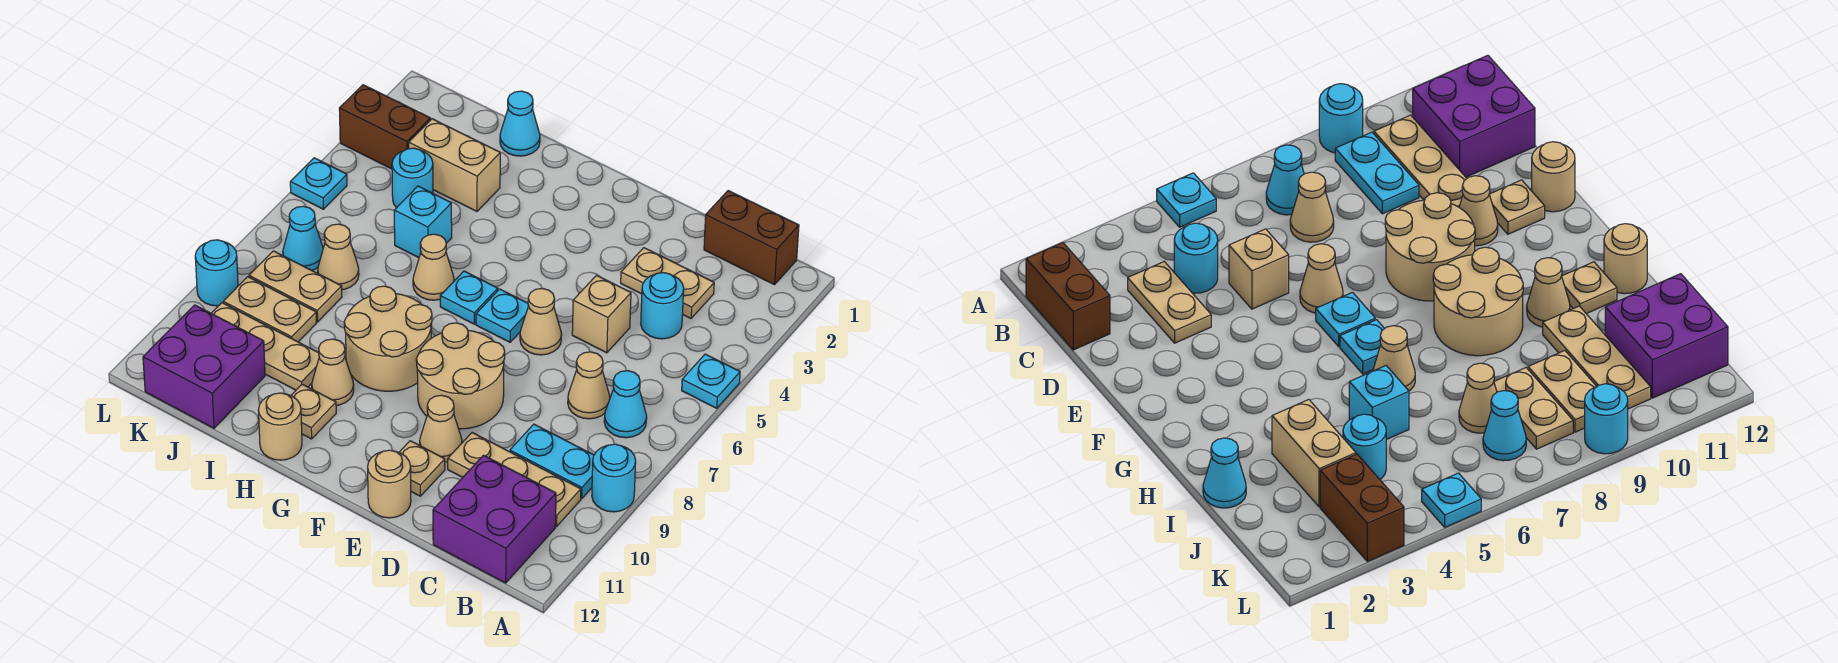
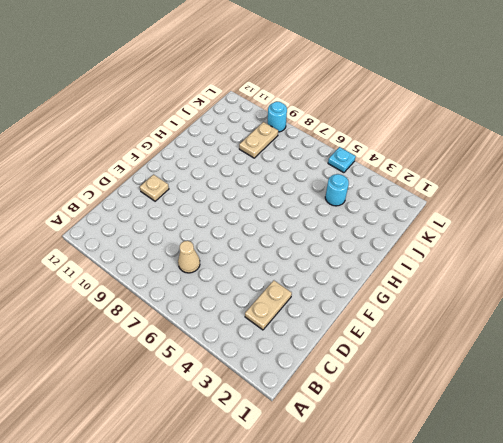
none -> cyan plate A5 level 1
none -> cyan round brick A9 level 1
none -> brown brick B1:C1 level 1
none -> cyan cone B7 level 1

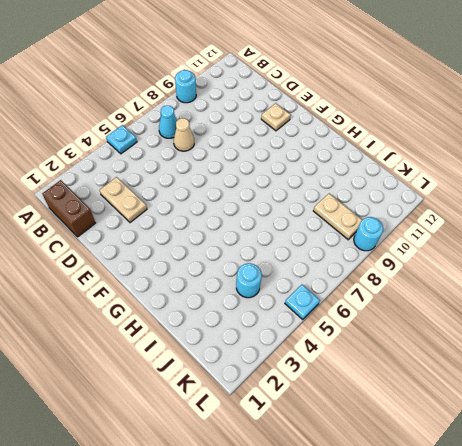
none -> cyan plate B9:C9 level 1
none -> tan plate B10:D10 level 1
none -> purple brick B11:C12 level 1
none -> cyan round brick C4 level 1

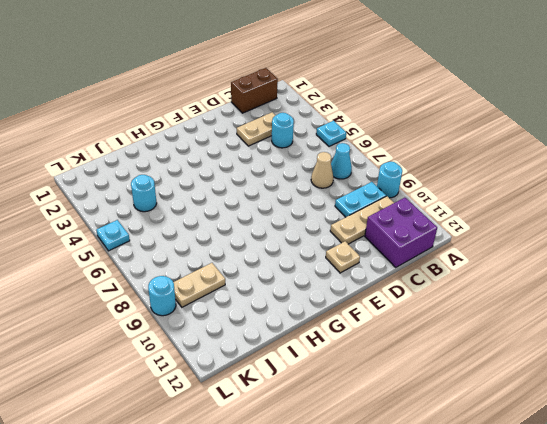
none -> tan brick D5 level 1
none -> tan cone E6 level 1
none -> tan round brick E8:F9 level 1
none -> tan cone E10 level 1

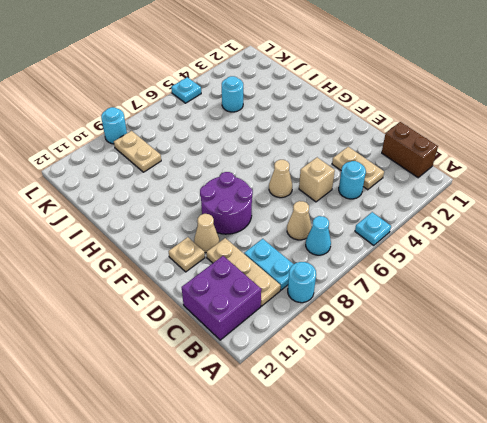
purple round brick E8:F9 level 1 -> tan round brick E8:F9 level 1
none -> tan round brick E12 level 1
none -> cyan plate F6 level 1
none -> cyan plate G6 level 1
none -> tan round brick G8:H9 level 1

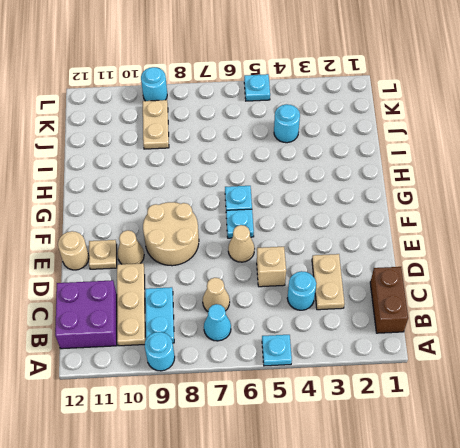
none -> tan round brick G8:H9 level 1
none -> tan cone H6 level 1
none -> tan cone H10 level 1
none -> tan plate H11 level 1

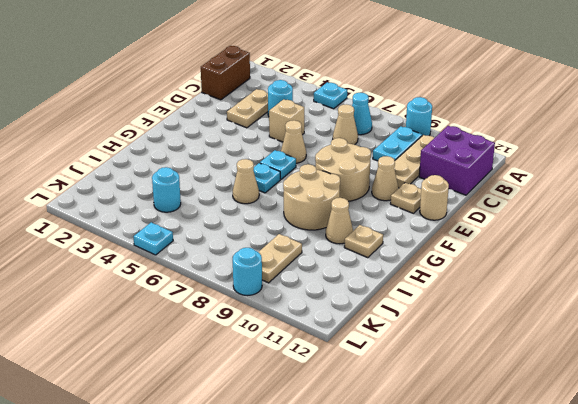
none -> tan round brick H12 level 1
none -> cyan cone I1 level 1
none -> tan brick I3:J3 level 1
none -> cyan brick I5 level 1

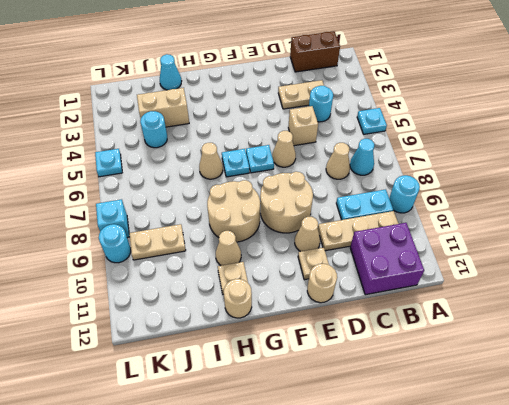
cyan brick L8 level 1 -> cyan brick I5 level 1
none -> tan plate I10:K10 level 1
none -> tan cone J7 level 1
none -> tan plate J8:K8 level 1
none -> purple brick J11:K12 level 1

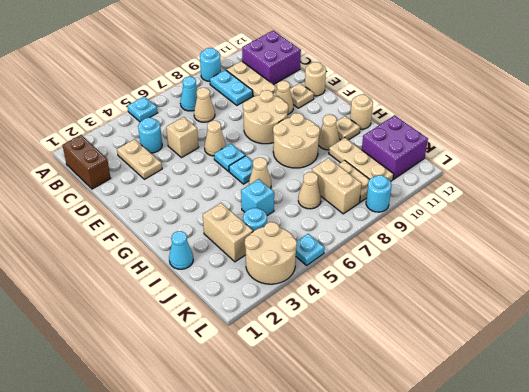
tan brick J8:K8 level 1 -> tan plate J8:K8 level 1
tan round brick K3:L4 level 1 -> brown brick K3:L3 level 1
none -> cyan cone K7 level 1

